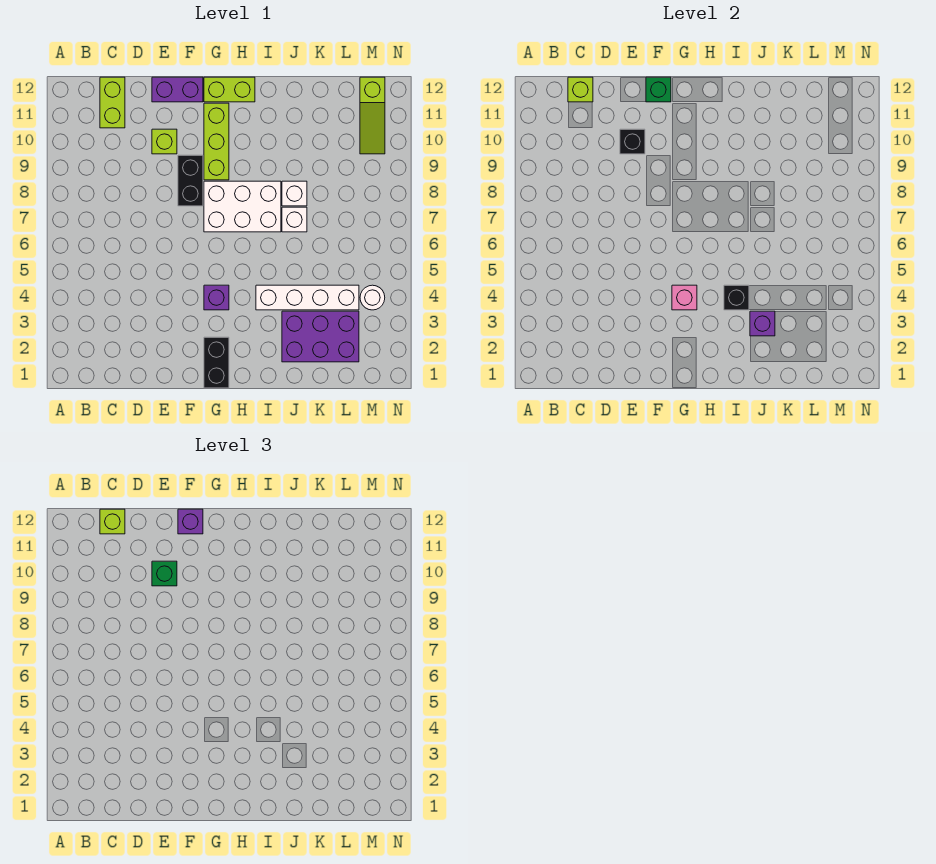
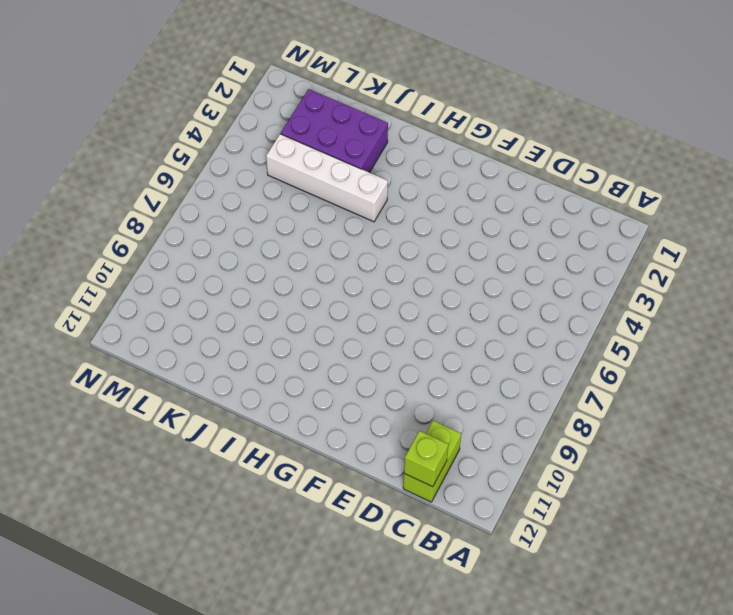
none -> lime brick E10 level 1
none -> purple brick E12:F12 level 1
none -> black brick F8:F9 level 1

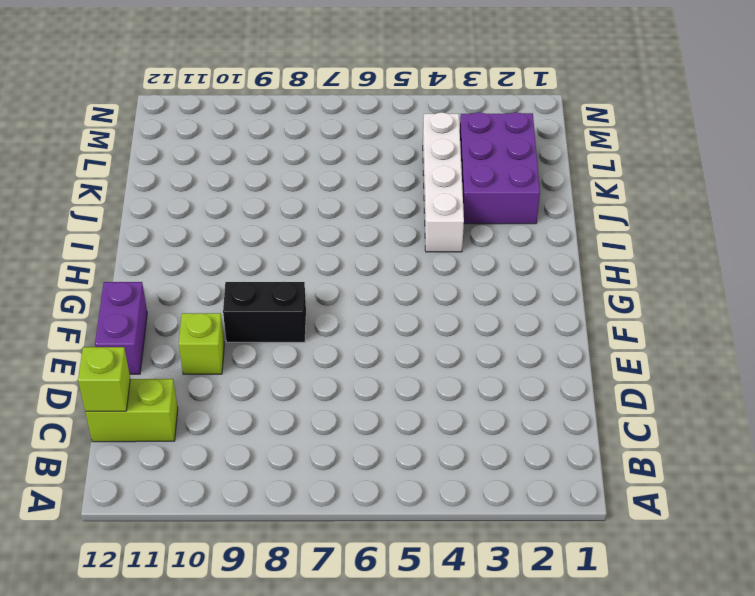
none -> black brick G1:G2 level 1
none -> purple brick G4 level 1
none -> white brick G7:I8 level 1

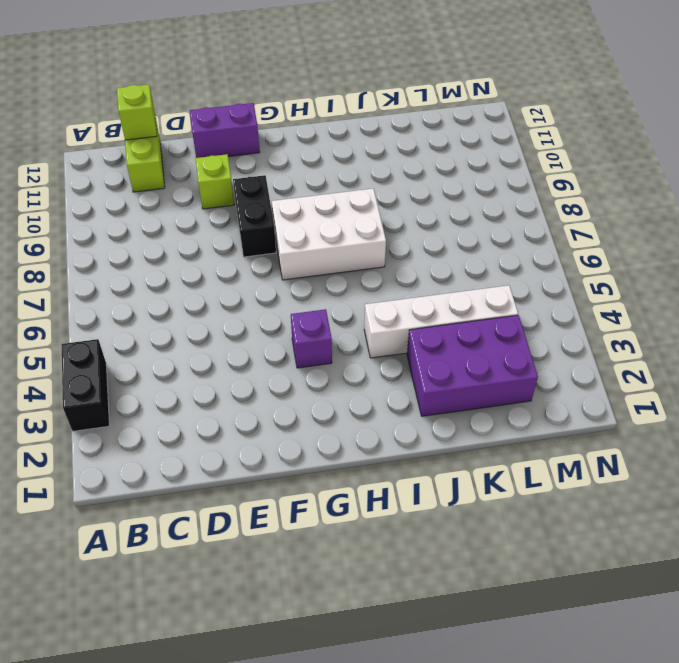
black brick A3:A4 level 1 -> black brick G1:G2 level 1
none -> lime brick G9:G11 level 1
none -> lime brick G12:H12 level 1
none -> white brick J7 level 1

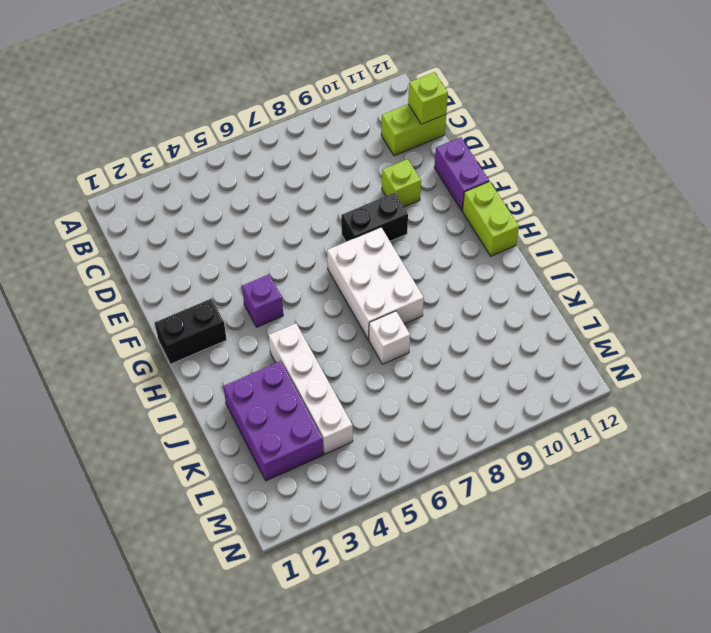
none -> lime brick G9:G11 level 1
none -> white brick J8 level 1
none -> white round brick M4 level 1

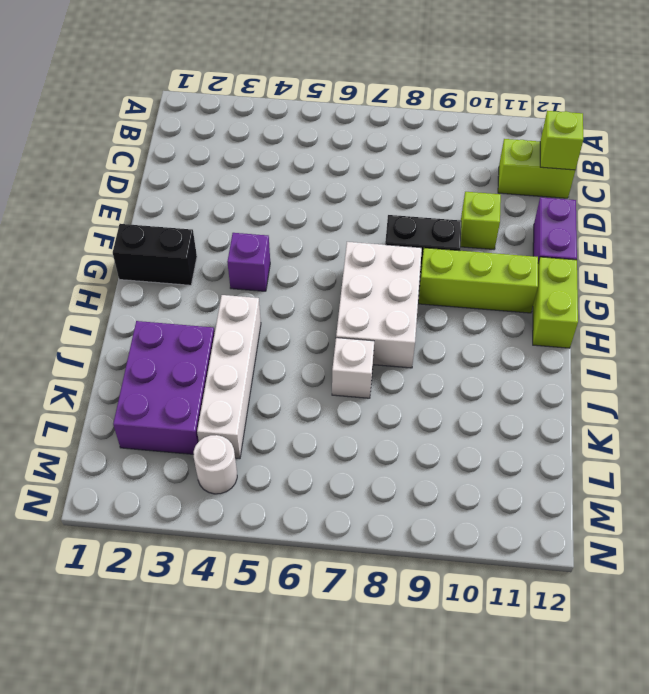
none -> white brick J8 level 1
none -> lime slope M10:M12 level 1 top 12
none -> black brick E10 level 2

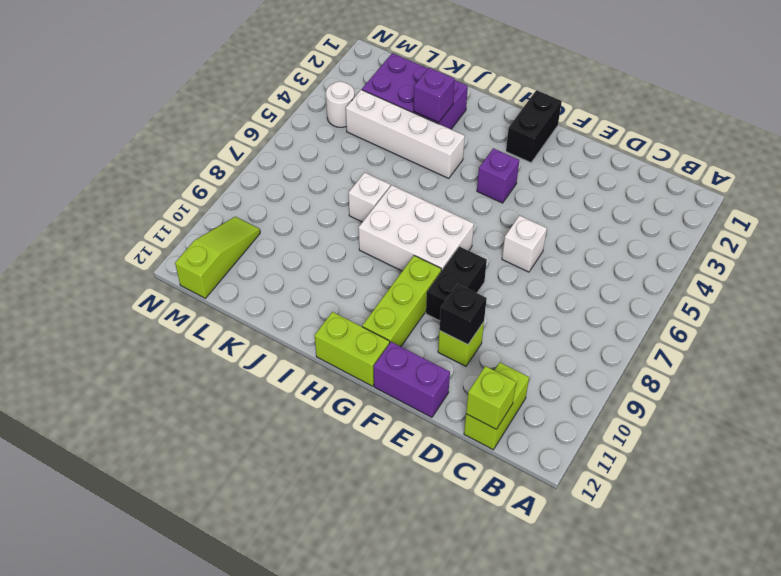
white brick E6 level 1 -> white brick J8 level 1
none -> green brick F12 level 2
none -> pink brick G4 level 2
none -> black brick I4 level 2

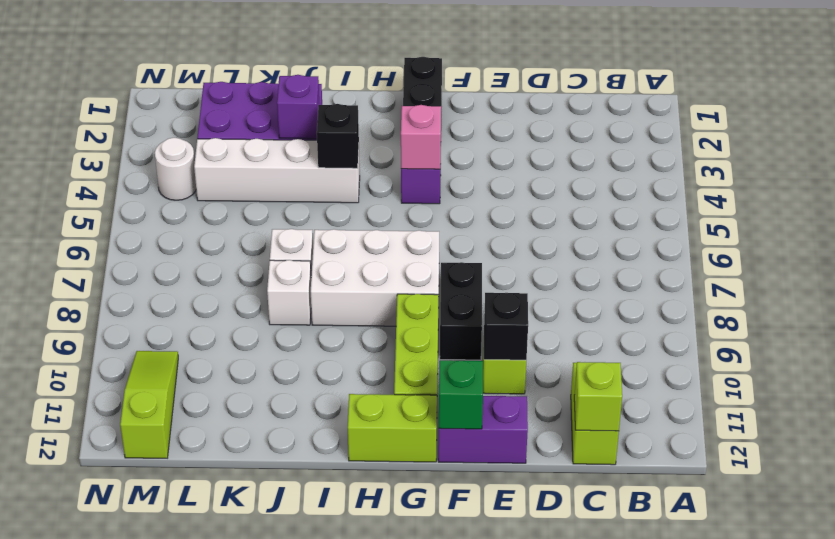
none -> lime brick C12 level 3
none -> green brick E10 level 3
none -> purple brick F12 level 3

